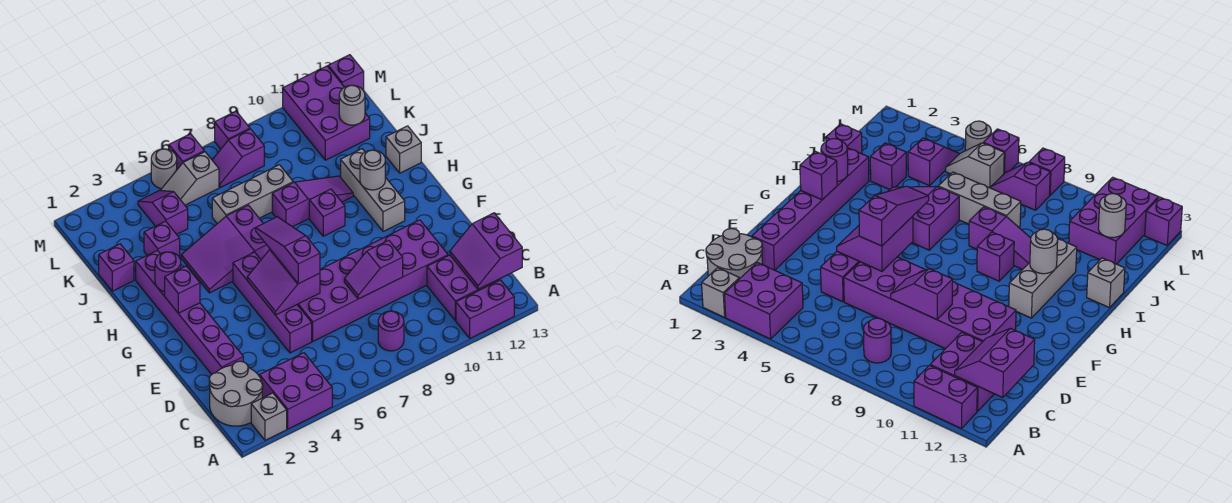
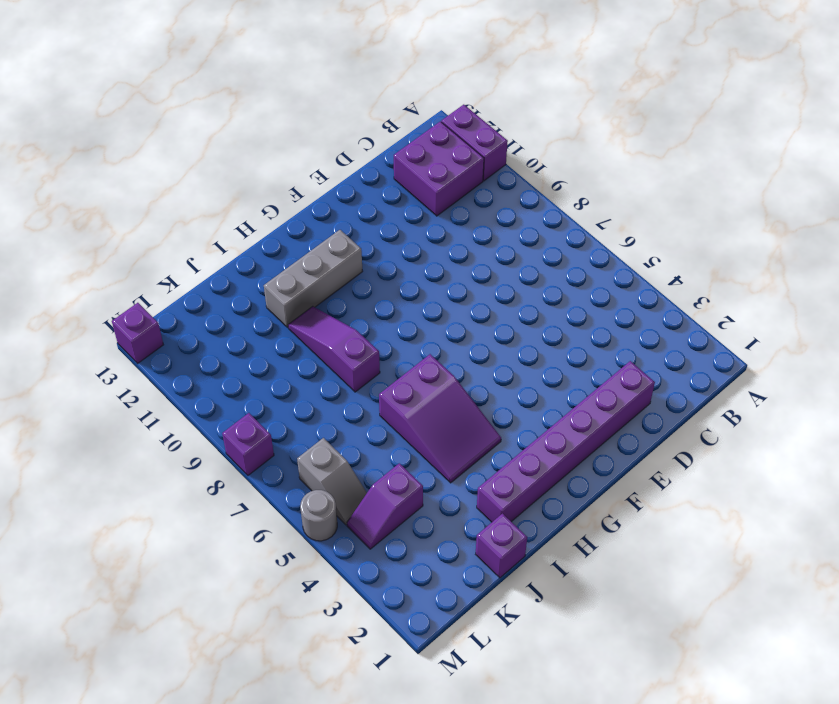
none -> grey brick A2 level 1
none -> purple brick A3:B4 level 1
none -> grey round brick B1:C2 level 1
none -> purple round brick B8 level 1

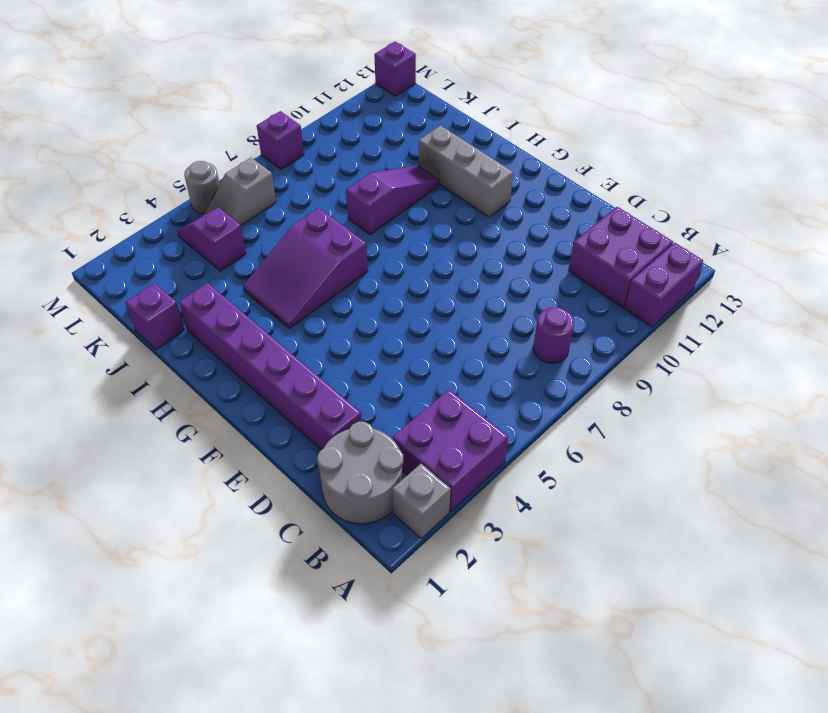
none -> purple brick D5:G5 level 1
none -> purple brick D6:E11 level 1
none -> purple brick H9 level 1
none -> grey brick I13 level 1

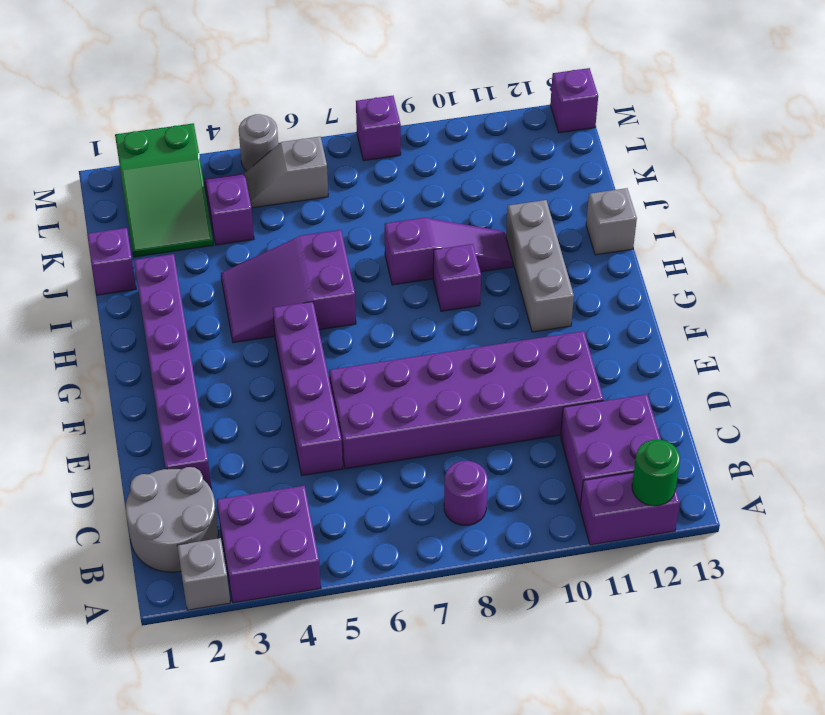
green round brick A12 level 2 -> none
green slope K2:M3 level 1 top M -> none
none -> purple brick J3 level 1
none -> grey brick J6:J8 level 1
none -> purple brick K11:M12 level 1
none -> purple slope L7:L8 level 1 top 8

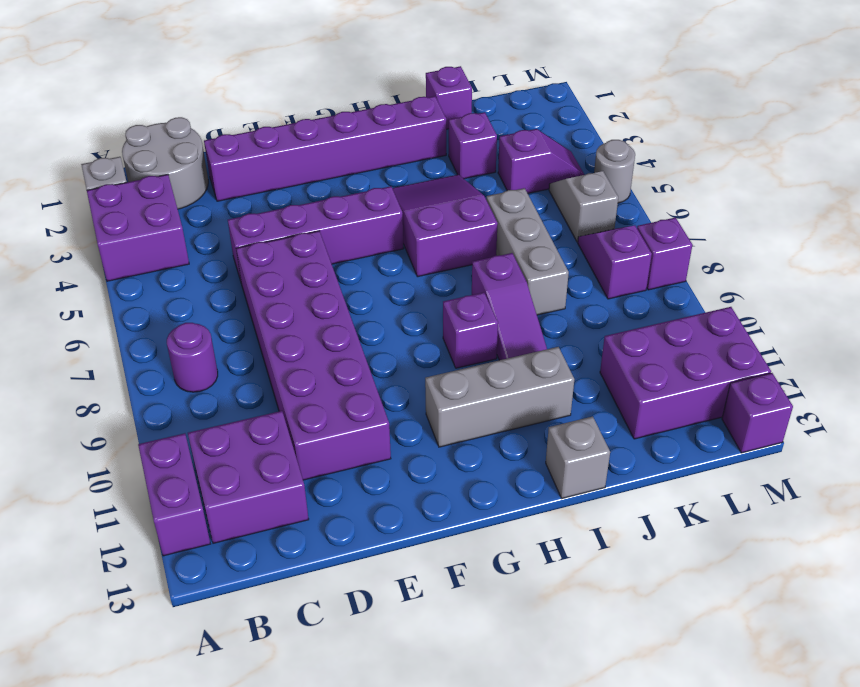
none -> purple brick M6 level 1
none -> purple slope B12:C13 level 2 top 13
none -> purple slope D8:D9 level 2 top 9
none -> purple slope E5:F6 level 2 top 6

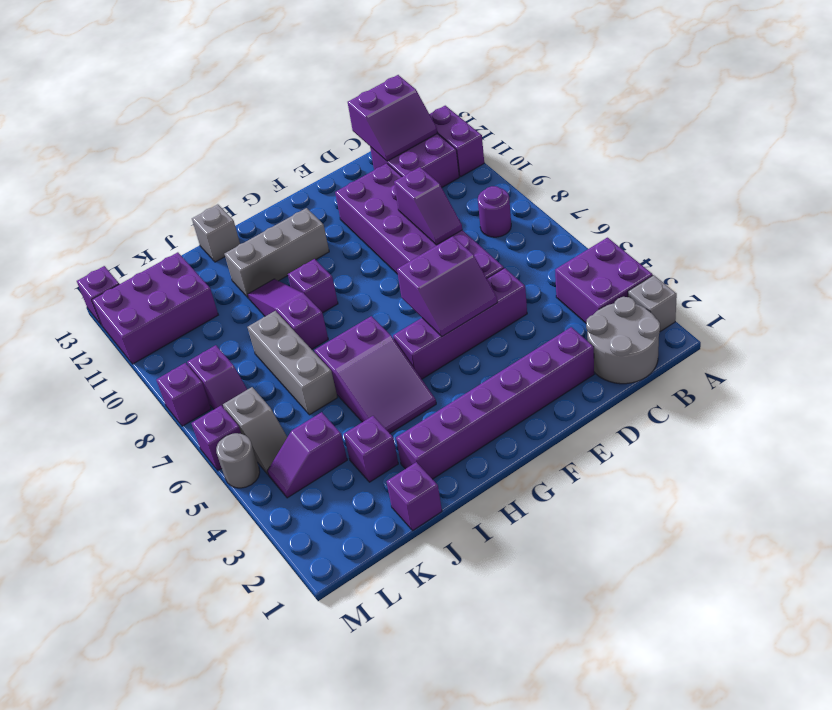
none -> purple brick G2 level 2
none -> purple round brick H2 level 2
none -> grey round brick H11 level 2
none -> grey round brick K12 level 2

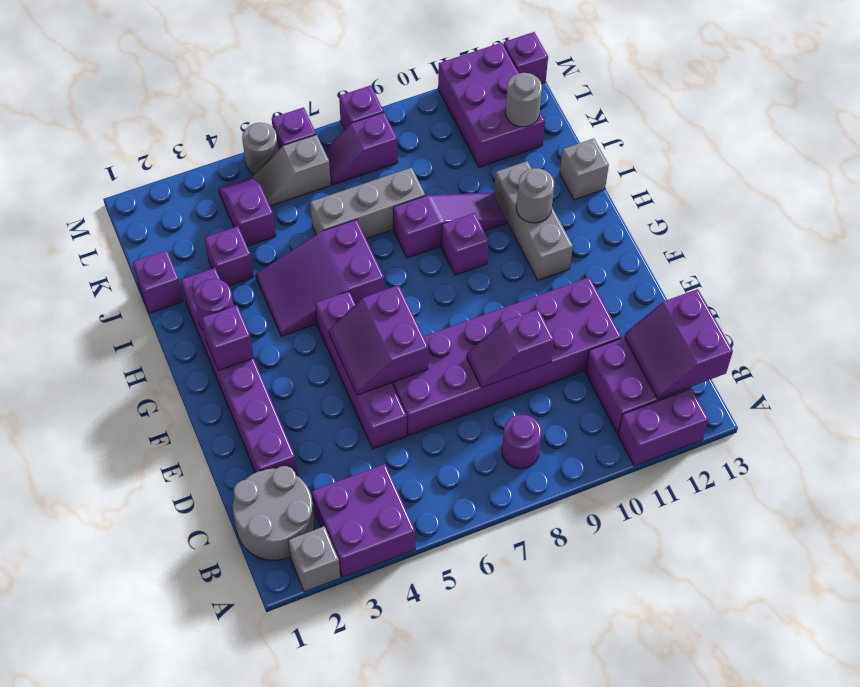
none -> purple slope E6:G6 level 3 top E

